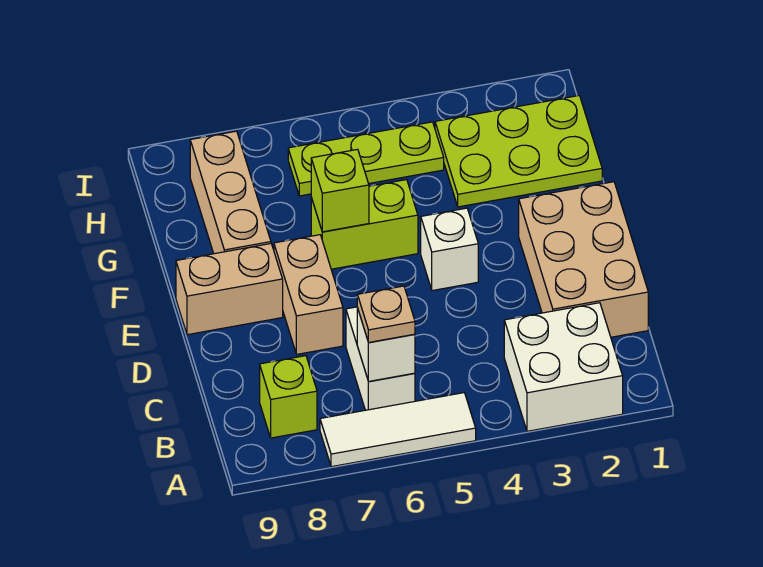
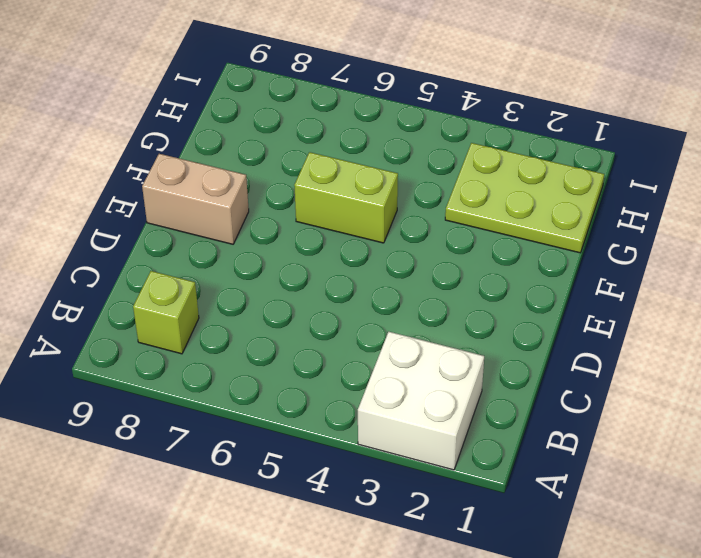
none -> white tile A5:A7 level 1
none -> white brick B6:C6 level 1
none -> tan brick C1:E2 level 1

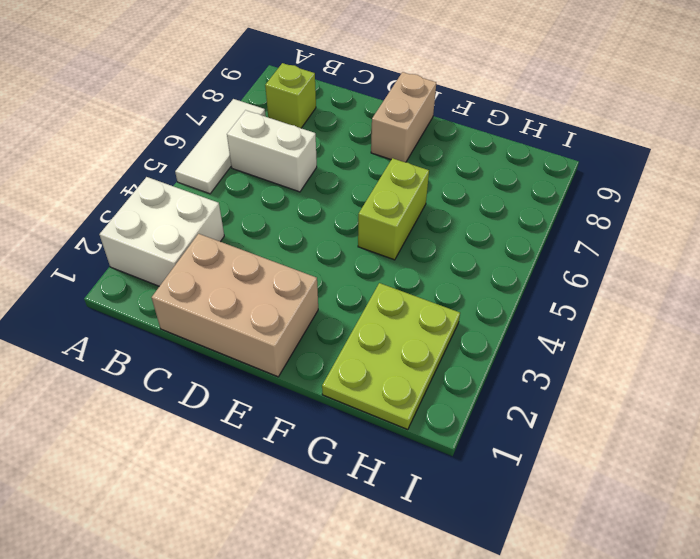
none -> tan brick D7:E7 level 1
none -> white brick E4 level 1
none -> tan brick F8:H8 level 1

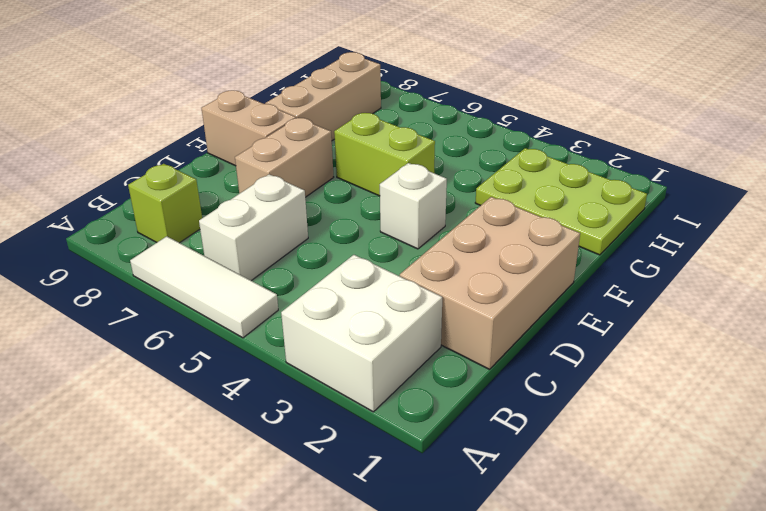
none -> lime plate H4:H6 level 1
none -> white brick B6 level 2
none -> lime brick F6 level 2

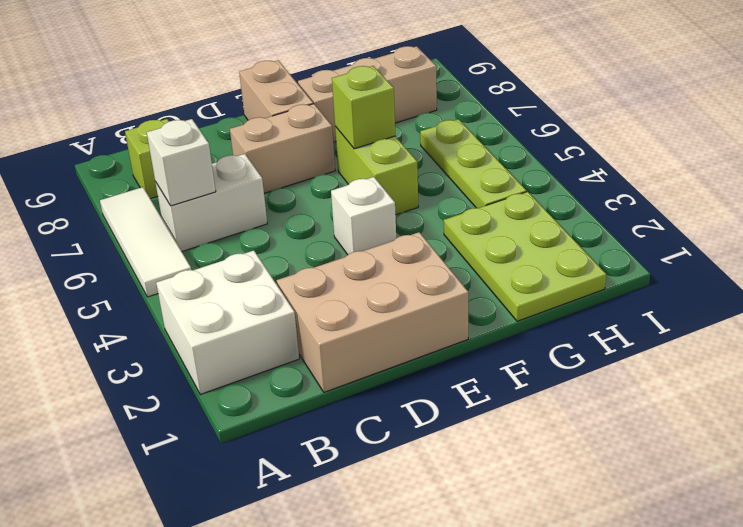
none -> tan plate B6 level 3

